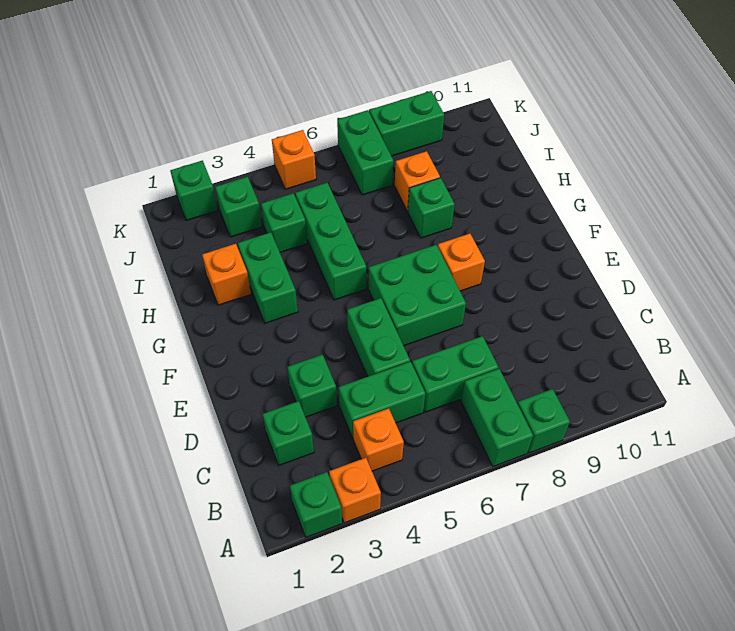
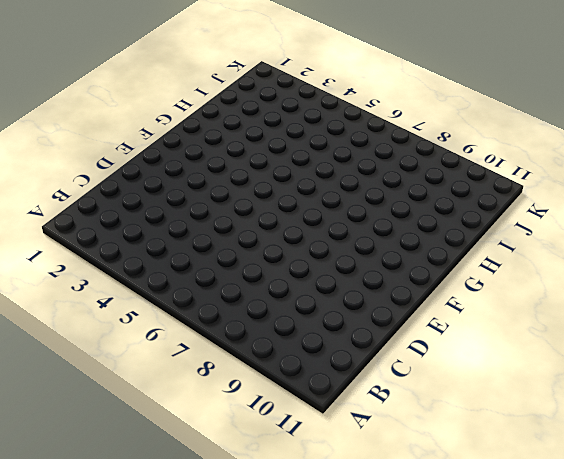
none -> green brick A2 level 1
none -> orange brick A3 level 1
none -> green brick A7:B7 level 1

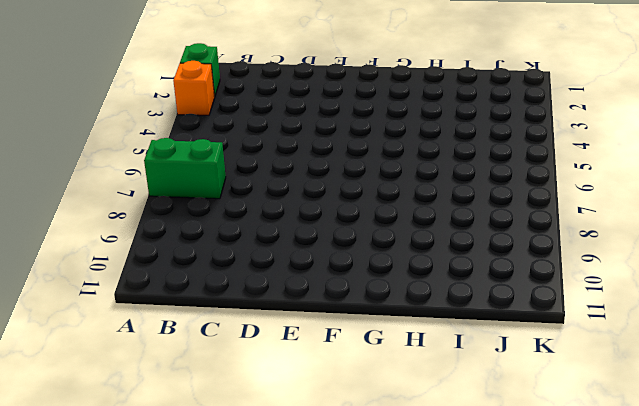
none -> green brick A8 level 1
none -> orange brick B4 level 1
none -> green brick C2 level 1

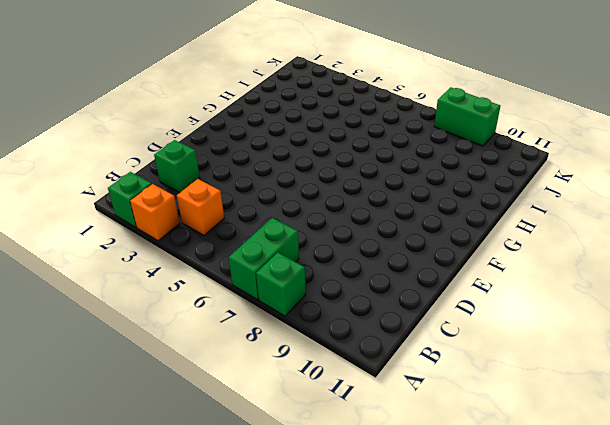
none -> green brick C4:C5 level 1
none -> green brick C6:C7 level 1
none -> green brick D3 level 1

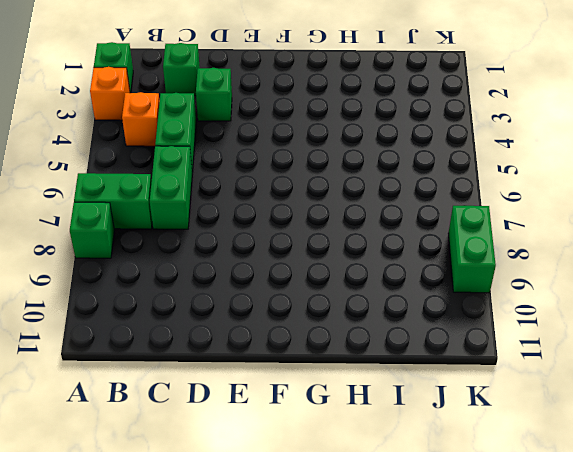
none -> green brick D5:E5 level 1
none -> green brick E6:F7 level 1
none -> orange brick F8 level 1

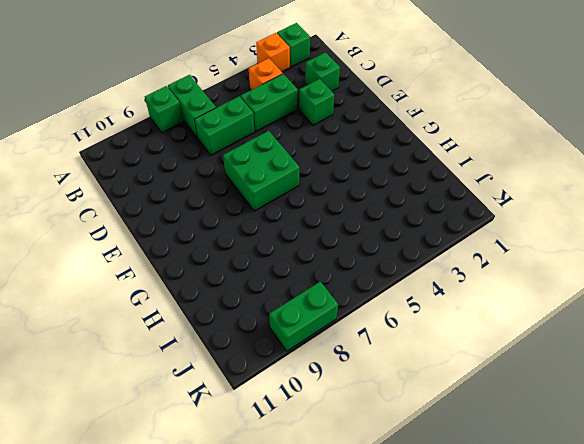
none -> green brick D5:E5 level 1
none -> orange brick F8 level 1
none -> green brick G3:H3 level 1

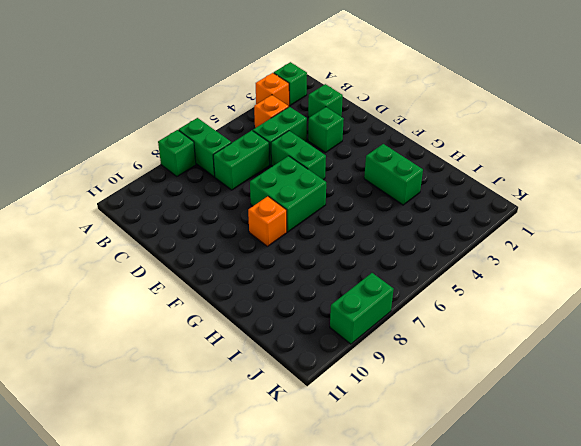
none -> green brick G5:I5 level 1
none -> orange brick H2 level 1
none -> green brick H8 level 1

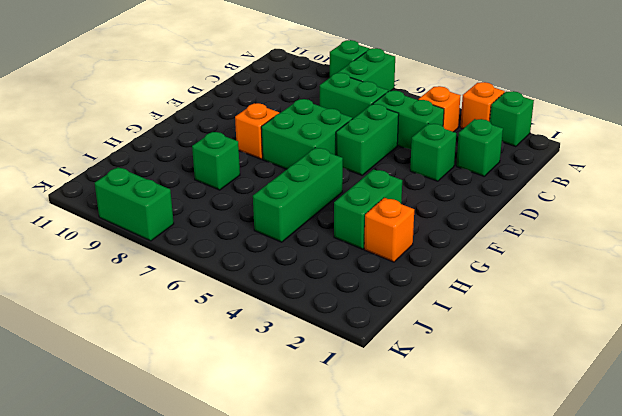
none -> green brick I4 level 1
none -> orange brick I8 level 1
none -> green brick J3 level 1

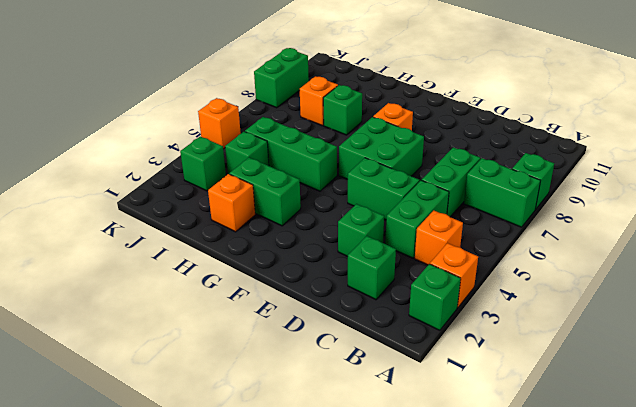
none -> green brick J7:K7 level 1
none -> green brick K2 level 1

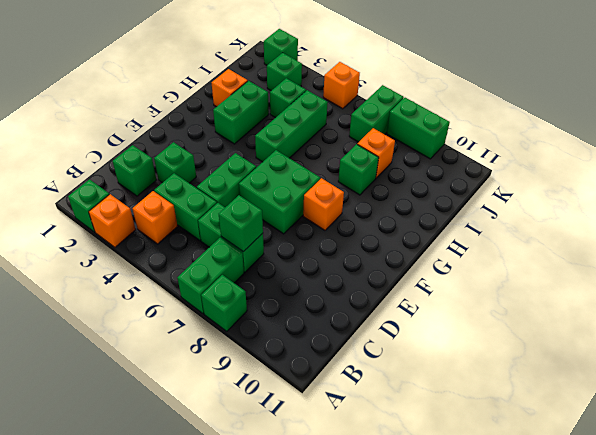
green brick C7 level 2 -> none

